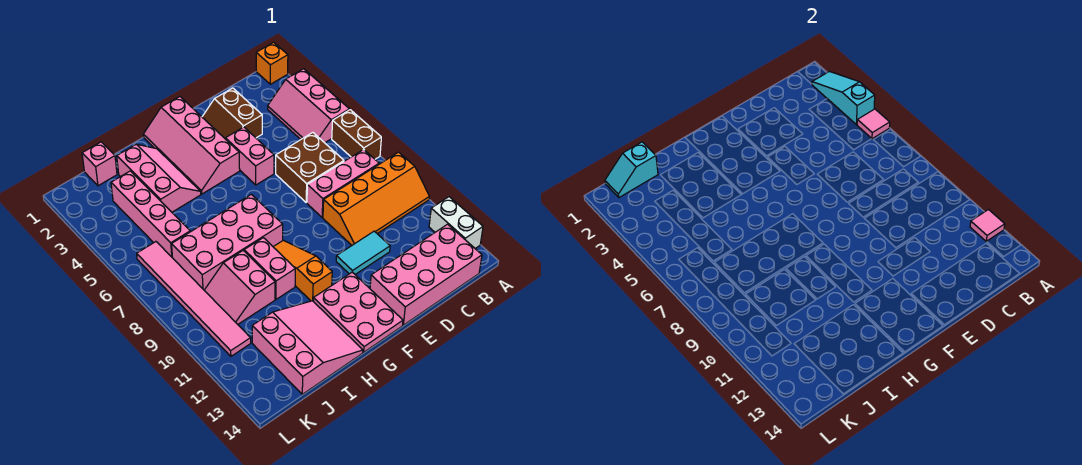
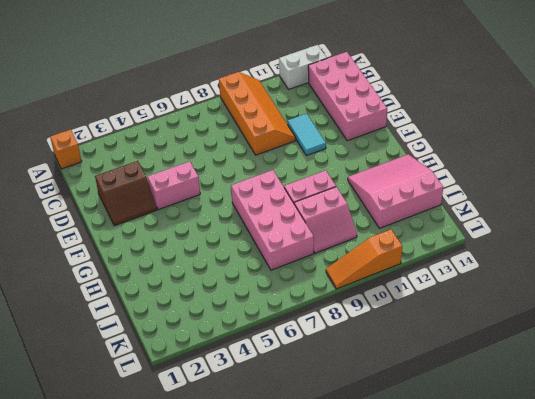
orange slope L9:L11 level 1 top 11 -> orange slope G9:G11 level 1 top 11
none -> pink slope A3:B5 level 1 top A
none -> brown brick A6:A7 level 1
none -> pink brick B8:D8 level 1

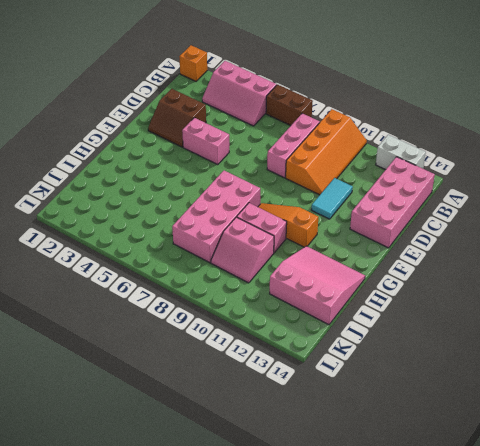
none -> brown brick C6:D7 level 1
none -> pink slope F1:G4 level 1 top F
none -> pink plate F12:G14 level 1

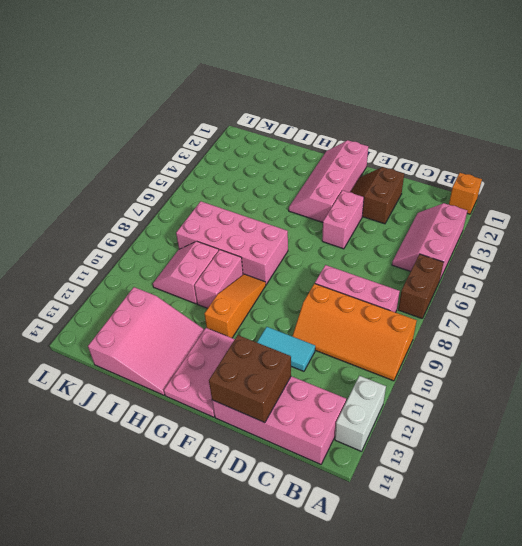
brown brick D13:E14 level 2 -> brown brick C6:D7 level 1
none -> pink slope H2:I4 level 1 top I
none -> pink brick J1 level 1
none -> pink brick J3:J6 level 1

